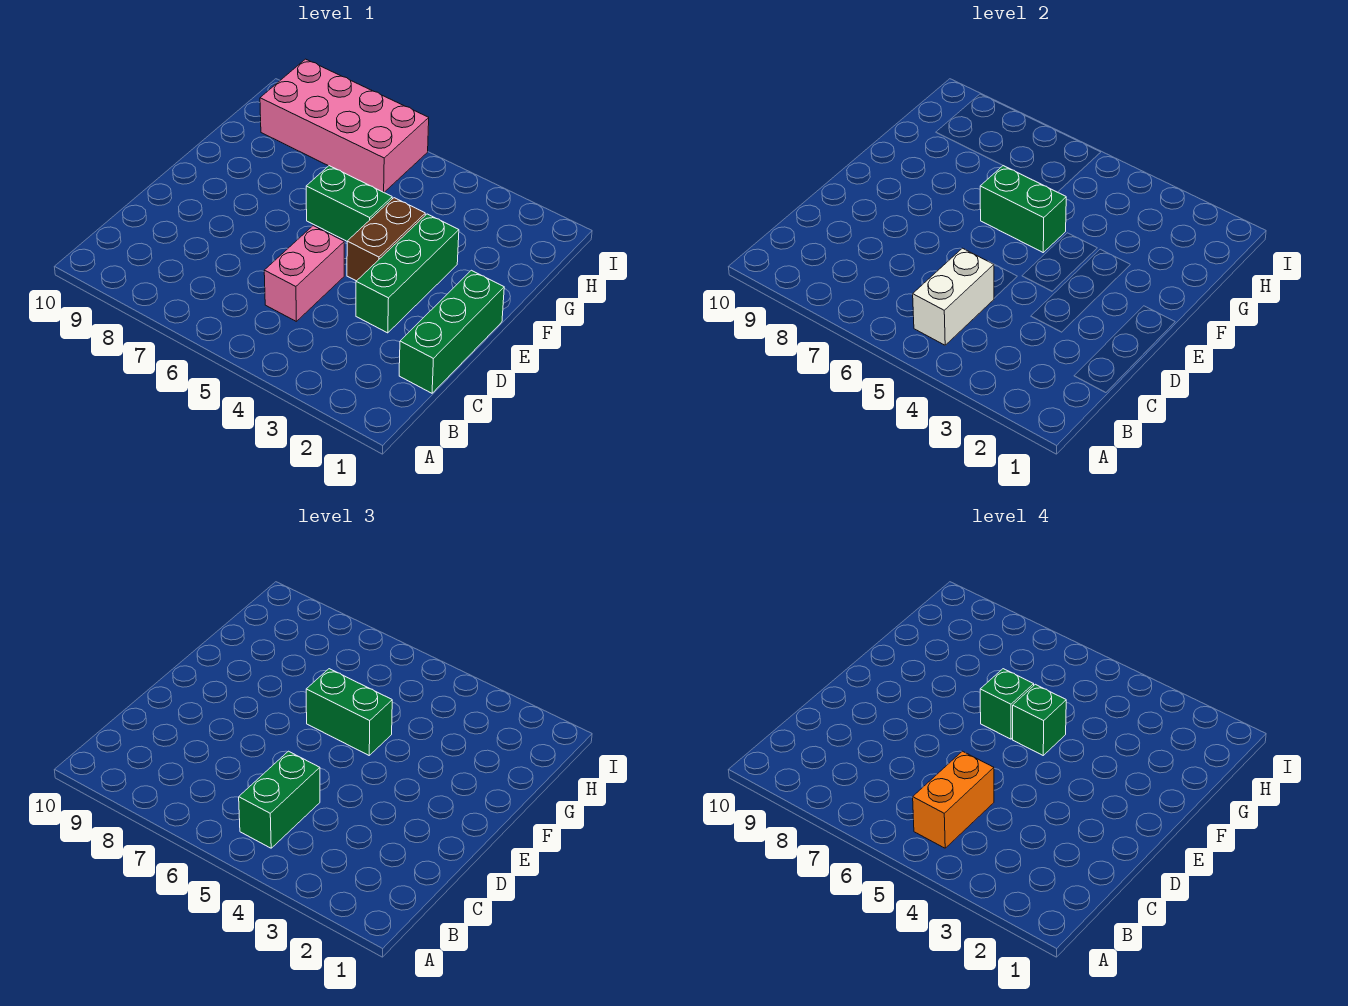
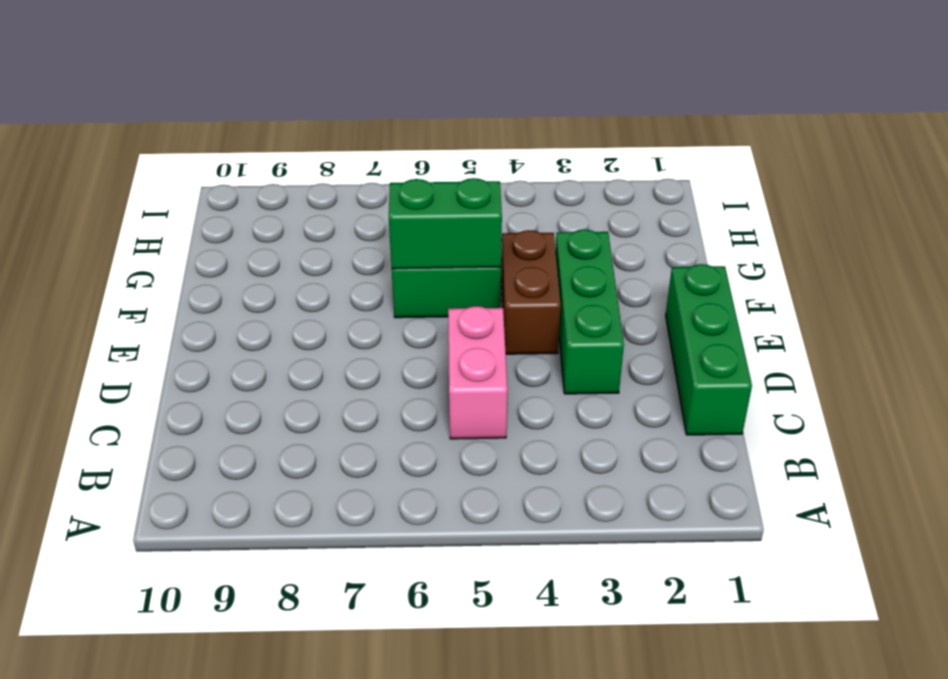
none -> pink brick H6:I9 level 1
none -> white brick B5:C5 level 2
none -> green brick B5:C5 level 3

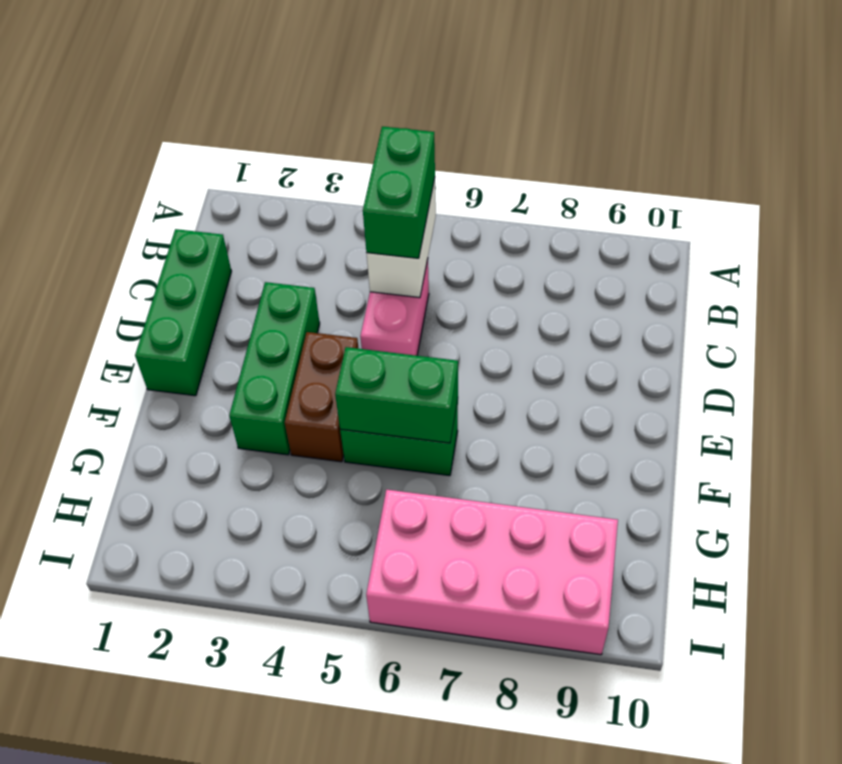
none -> green brick F5:F6 level 3
none -> orange brick B5:C5 level 4
none -> green brick F5 level 4

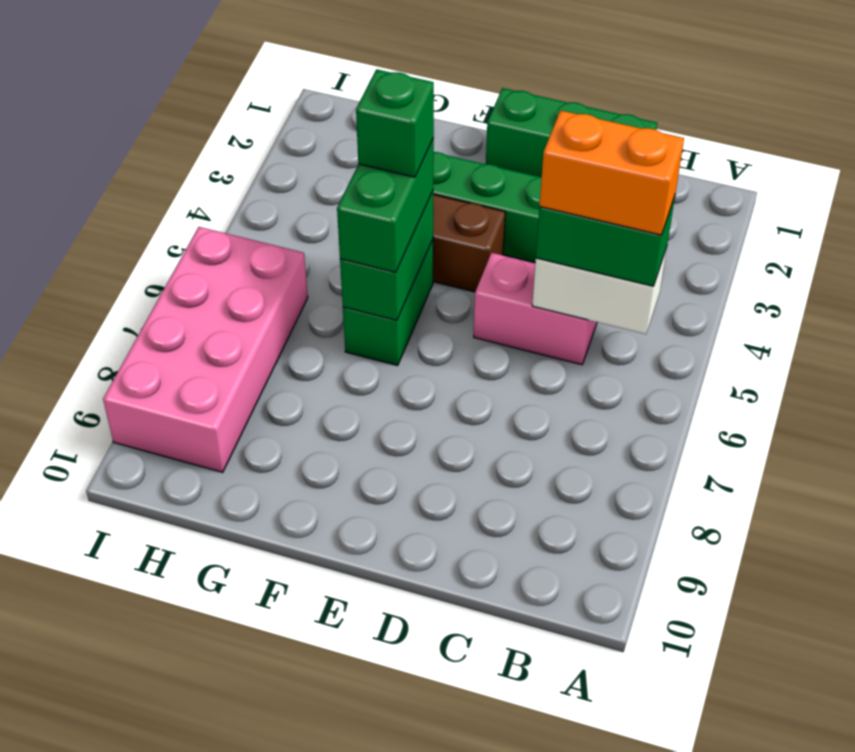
none -> green brick F6 level 4

